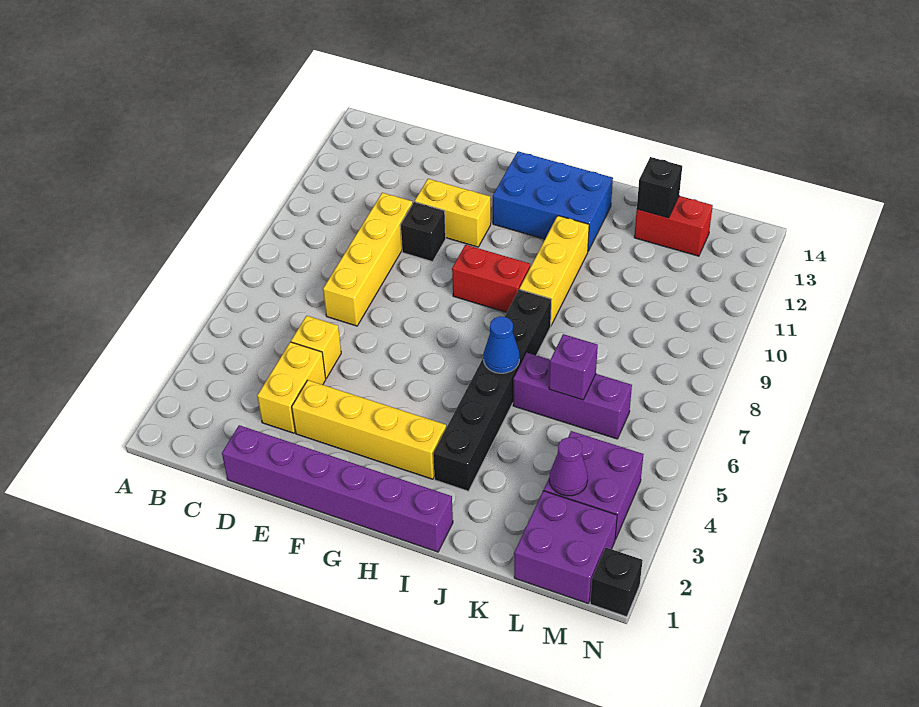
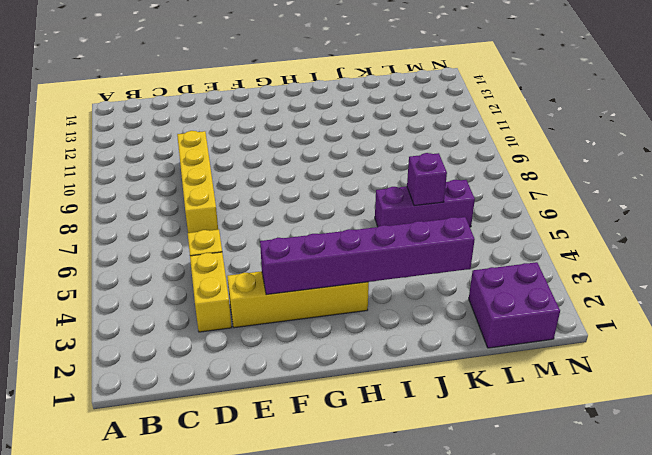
purple brick F3:K3 level 2 -> purple brick D1:I1 level 1
none -> black brick E10 level 1
none -> yellow brick E11:F11 level 1
none -> red brick G9:H9 level 1

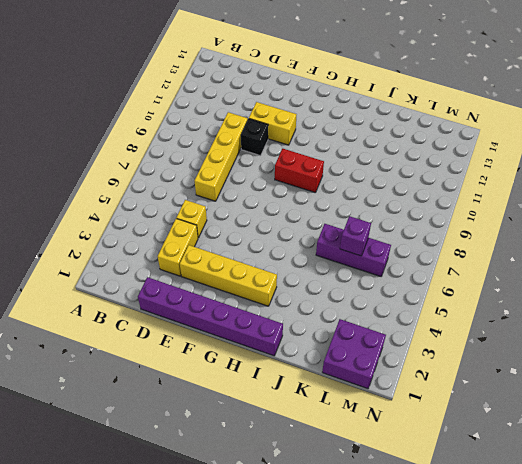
none -> blue brick G12:I13 level 1
none -> black brick I3:I8 level 1
none -> yellow brick I9:I11 level 1

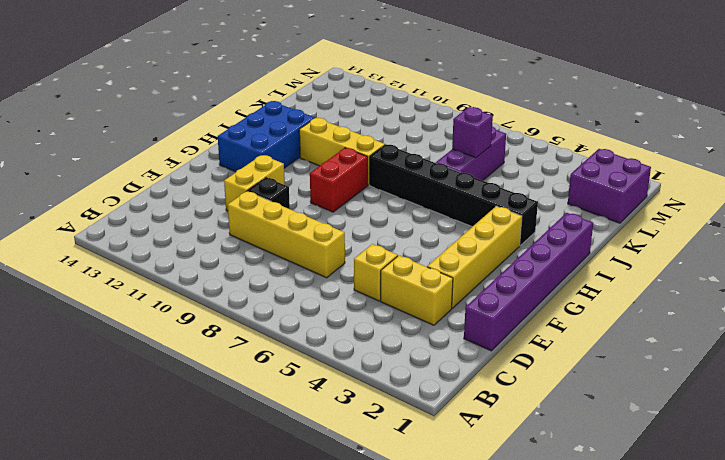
none -> red brick K13:L13 level 1
none -> purple brick L3:M4 level 1
none -> black brick N1 level 1

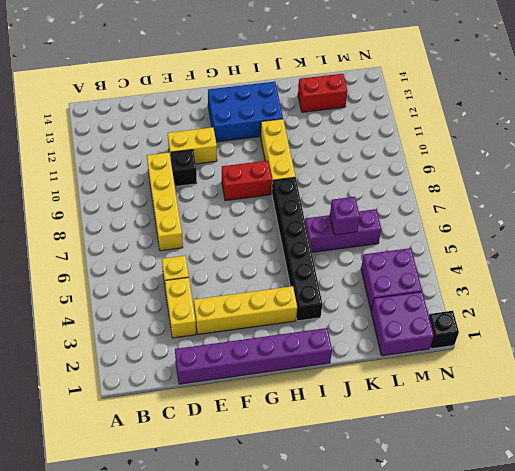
none -> blue cone I6 level 2
none -> black brick K13 level 2
none -> purple cone L3 level 2

